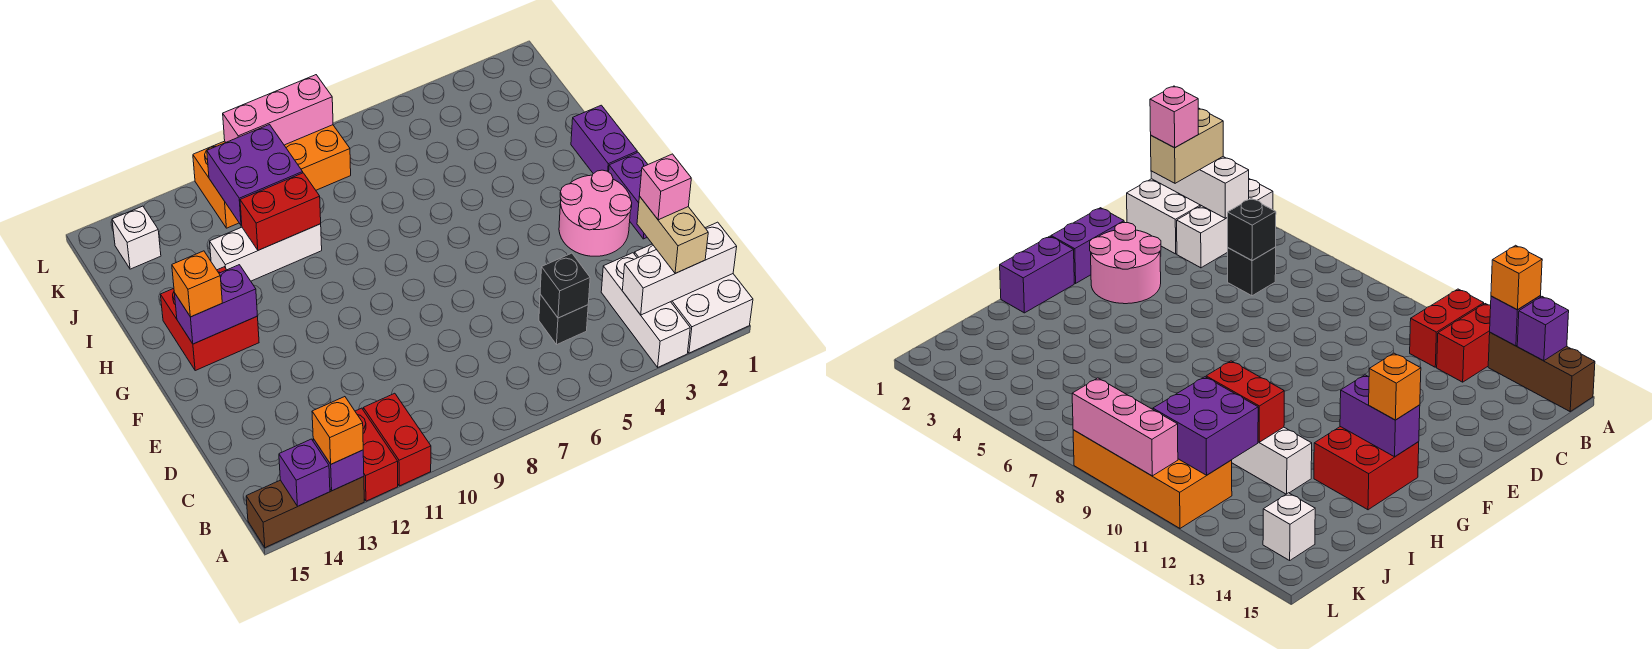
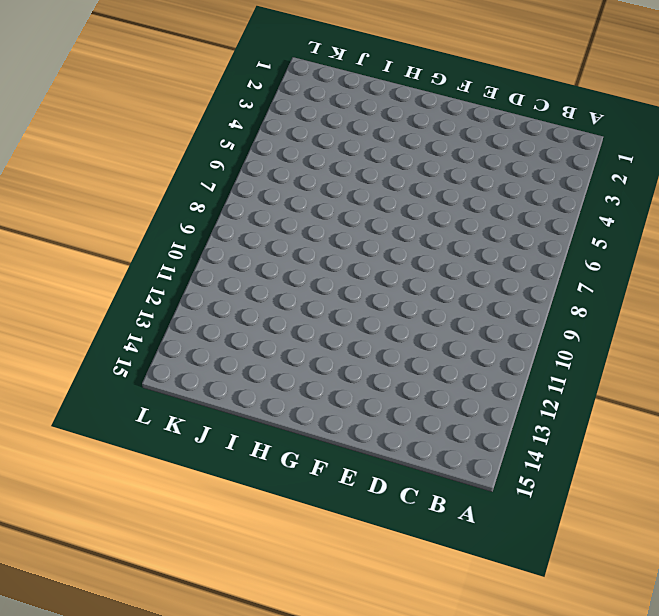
none -> white brick A1:C2 level 1
none -> white brick A3:C3 level 1
none -> red brick A11:B11 level 1

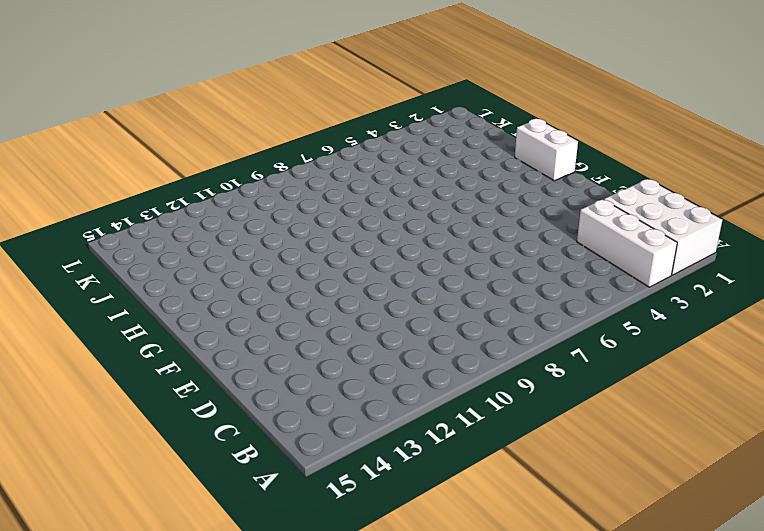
white brick G1:H1 level 1 -> purple brick G1:H1 level 1
none -> red brick A11:B11 level 1
none -> red brick A12:B12 level 1
none -> brown brick A13:A15 level 1

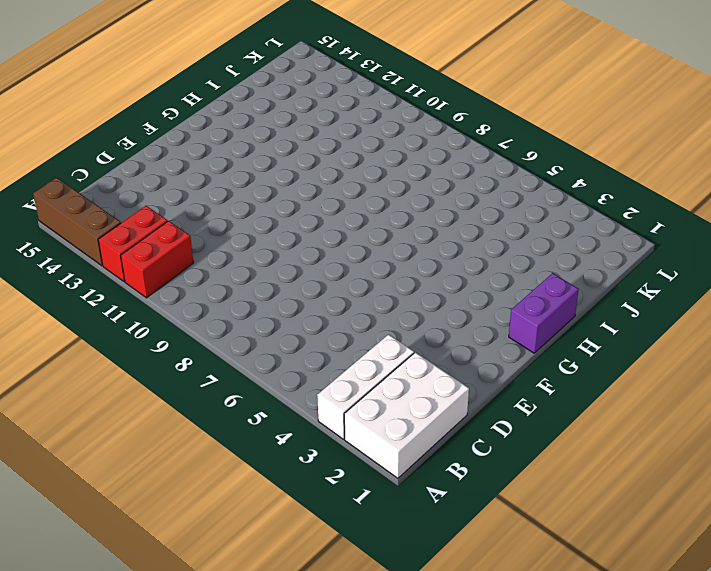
none -> black brick C5 level 1
none -> purple brick E1:F1 level 1
none -> pink round brick E2:F3 level 1

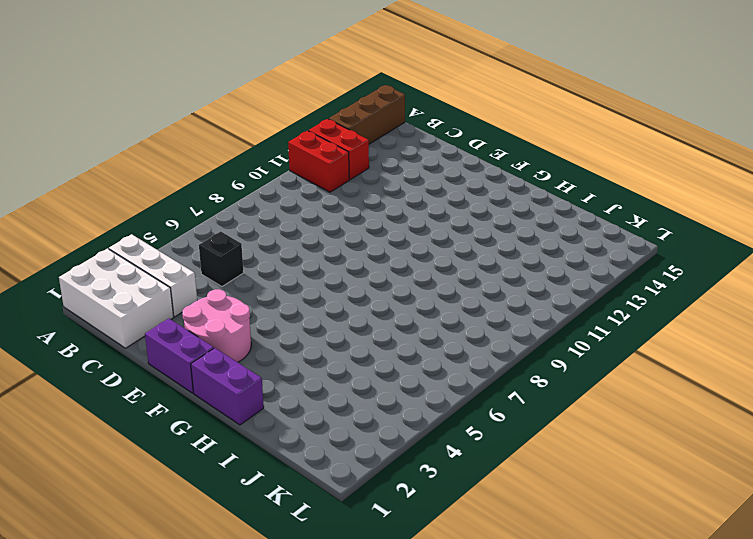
none -> red brick G13:H14 level 1
none -> white brick I10:I12 level 1
none -> orange brick K8:L11 level 1

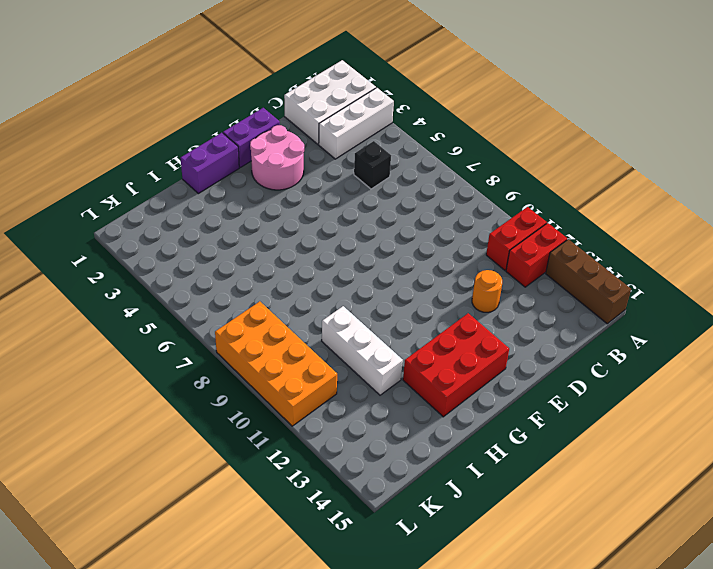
orange round brick D12 level 1 -> none
red brick F13:H14 level 1 -> red brick G13:H14 level 1
none -> white brick K14 level 1
none -> purple brick A13 level 2
none -> purple brick A14 level 2

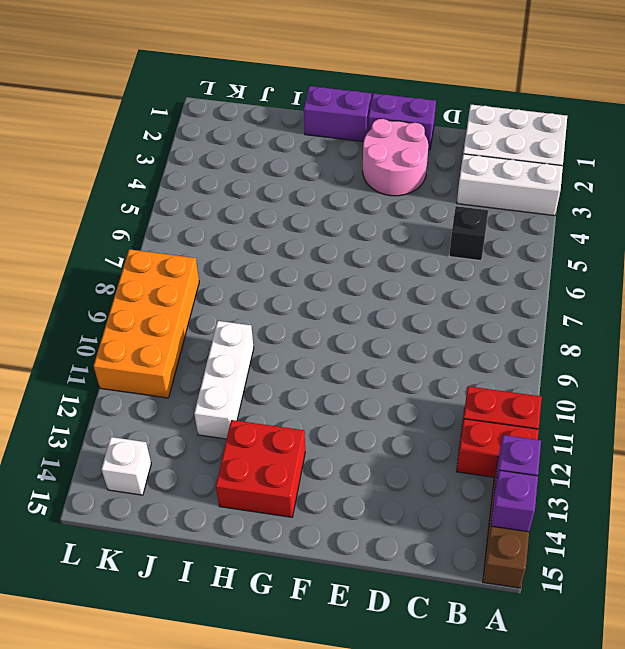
none -> white brick B1:B3 level 2
none -> black brick C5 level 2
none -> purple brick G13:G14 level 2

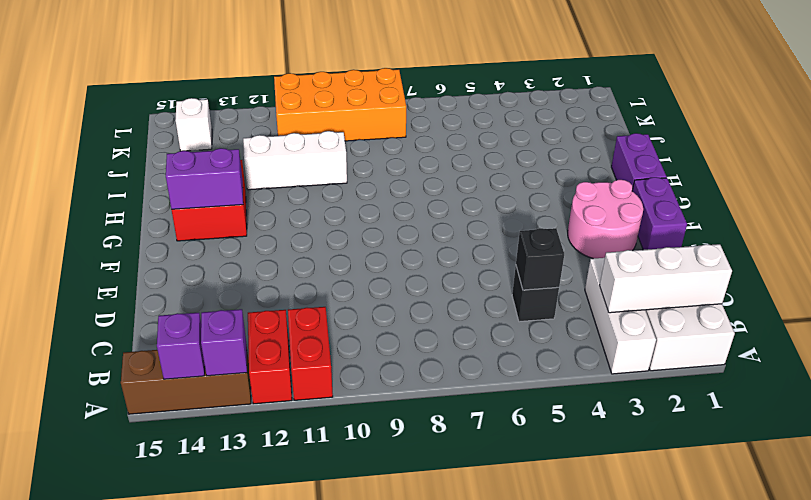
none -> red brick I10:I11 level 2
none -> purple brick J10:K11 level 2
none -> pink brick L8:L10 level 2

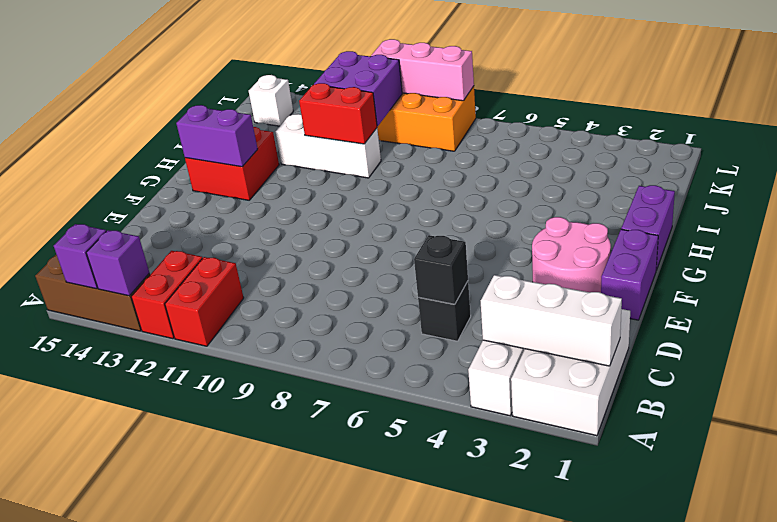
none -> orange brick A13 level 3
none -> tan brick B2:C2 level 3
none -> orange brick G14 level 3

